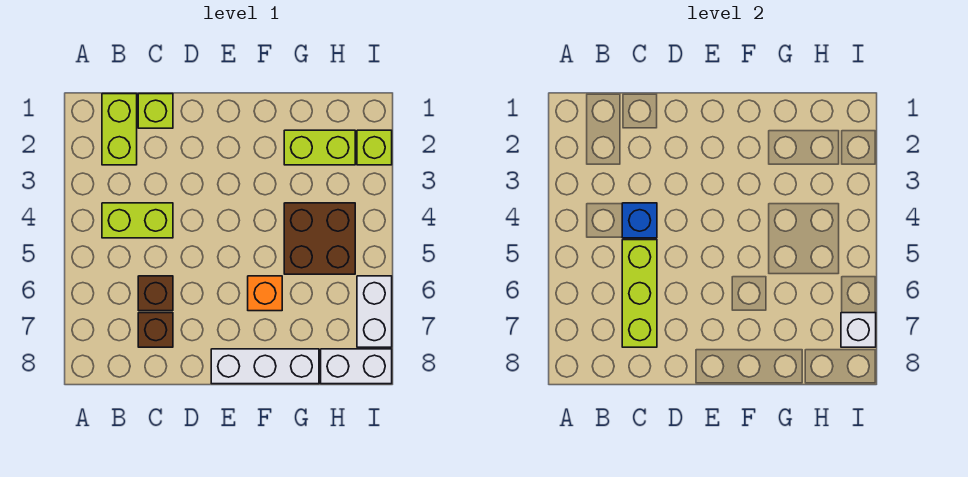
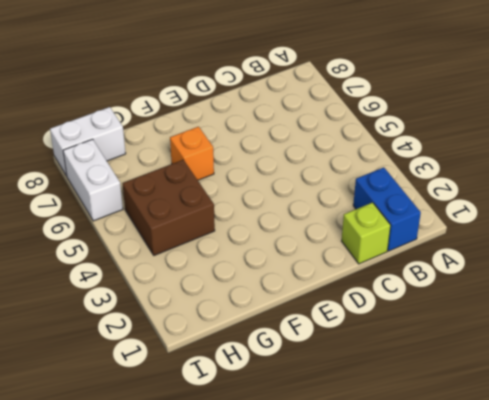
blue brick B1:B2 level 1 -> lime brick B1:B2 level 1
none -> lime brick B4:C4 level 1
none -> brown brick C6 level 1
none -> brown brick C7 level 1

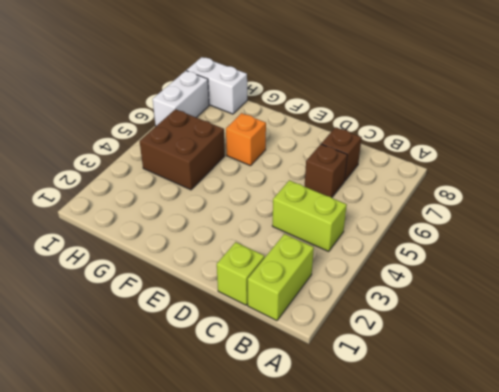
none -> white brick E8:G8 level 1
none -> lime brick G2:H2 level 1
none -> lime brick I2 level 1

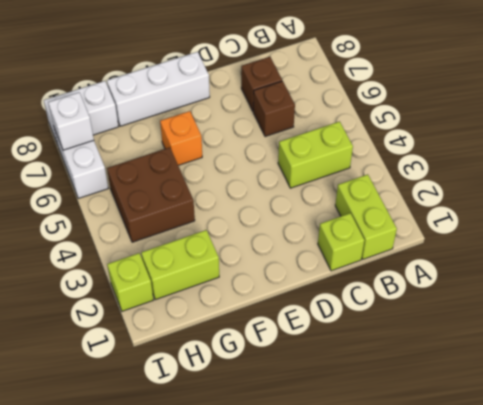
none -> blue brick C4 level 2
none -> lime brick C5:C7 level 2

